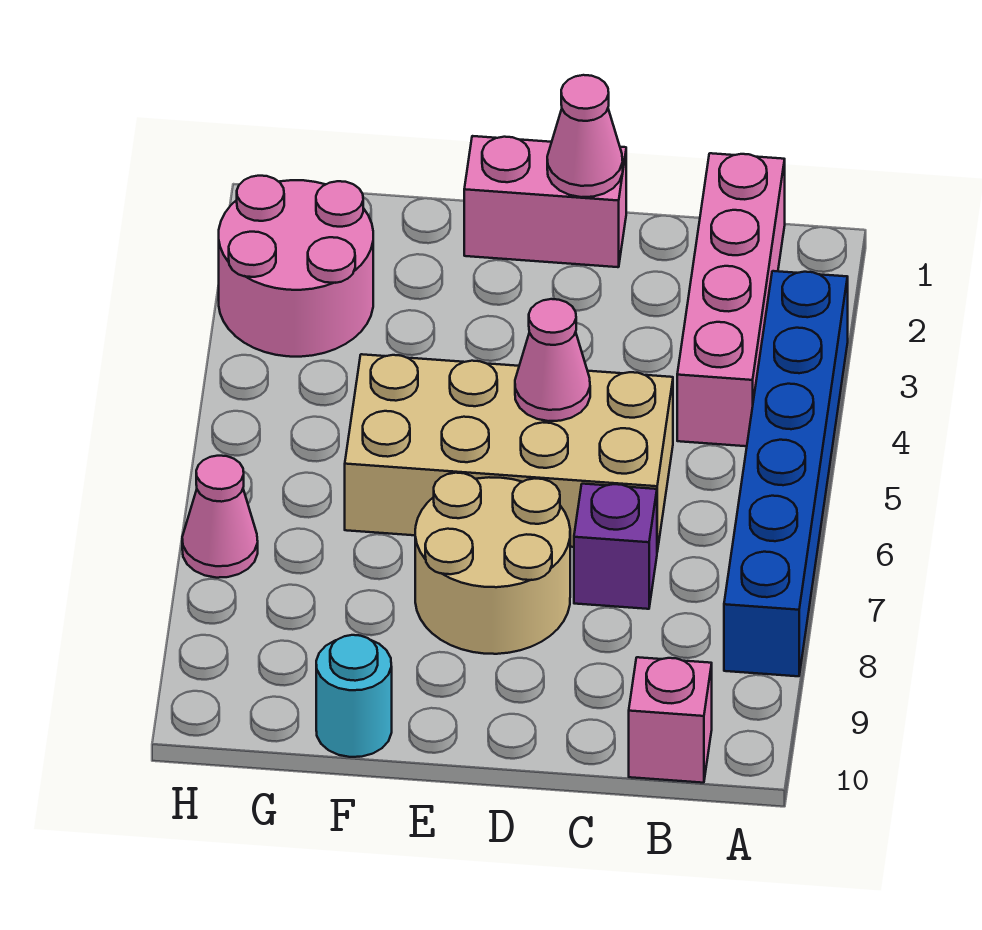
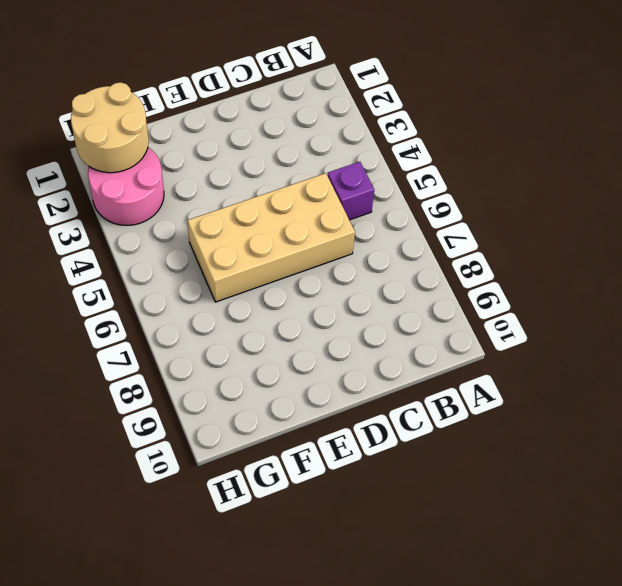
purple brick B5 level 1 -> purple brick C7 level 1
tan round brick G1:H2 level 2 -> tan round brick D7:E8 level 1
none -> blue brick A3:A8 level 1
none -> pink brick B1:B4 level 1
none -> pink brick B10 level 1

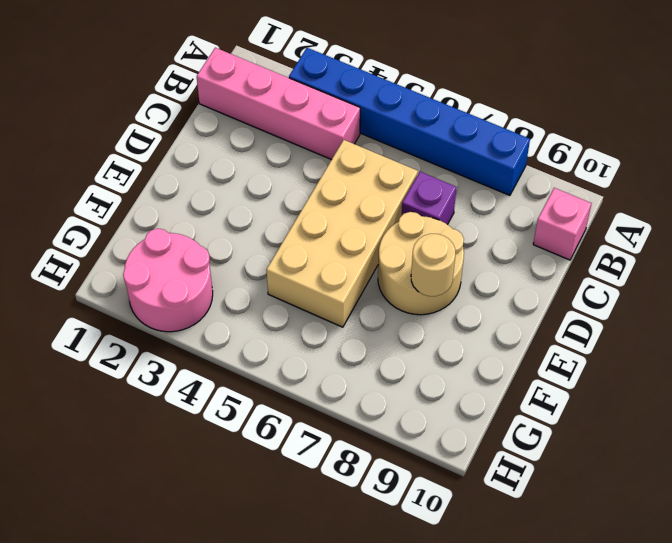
tan round brick E8 level 2 -> none
none -> pink brick D1:E1 level 1
none -> cyan round brick F10 level 1
none -> pink cone H7 level 1

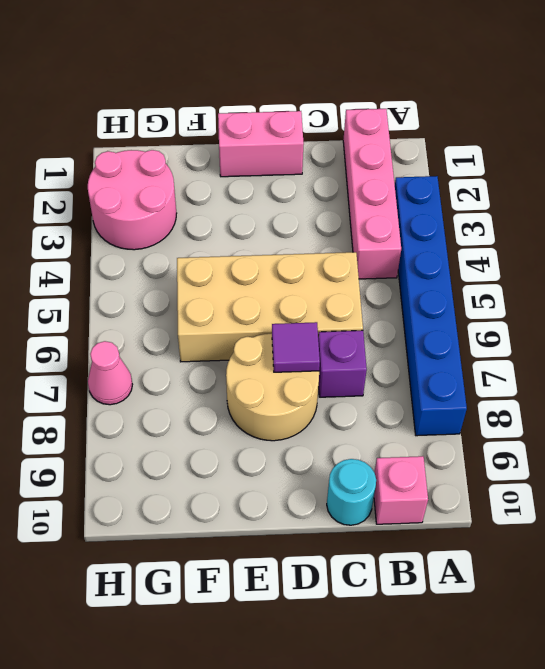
cyan round brick C10 level 1 -> cyan round brick F10 level 1
purple tile D7 level 2 -> none
none -> pink cone D1 level 2
none -> pink cone D5 level 2

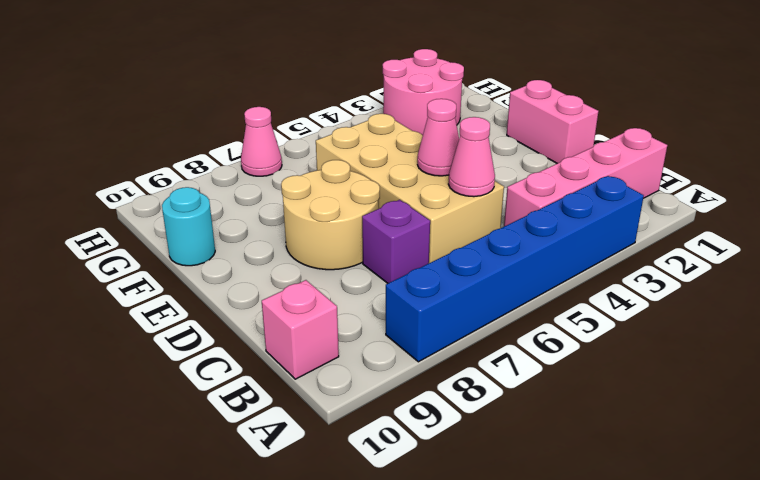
pink cone C5 level 2 -> pink cone D1 level 2

